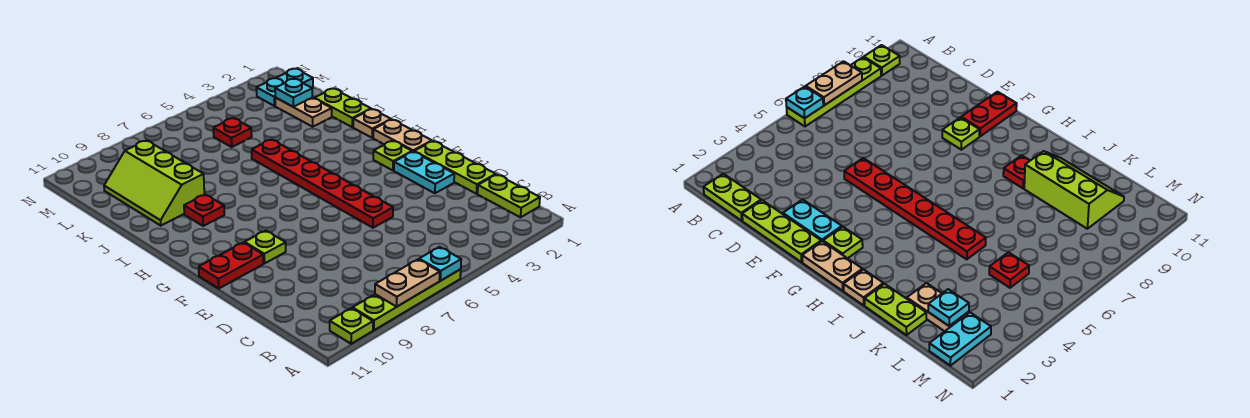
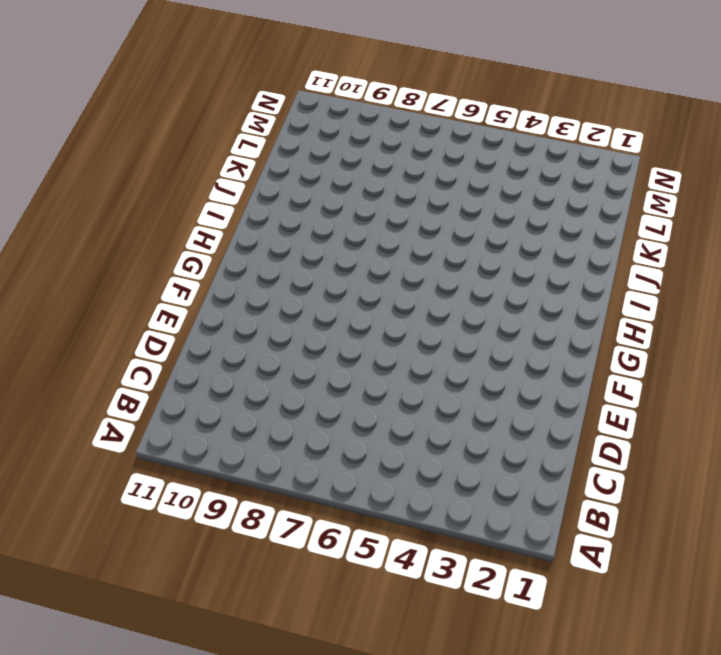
none -> lime plate A6:A9 level 1
none -> lime plate A10 level 1
none -> lime plate B1:C1 level 1

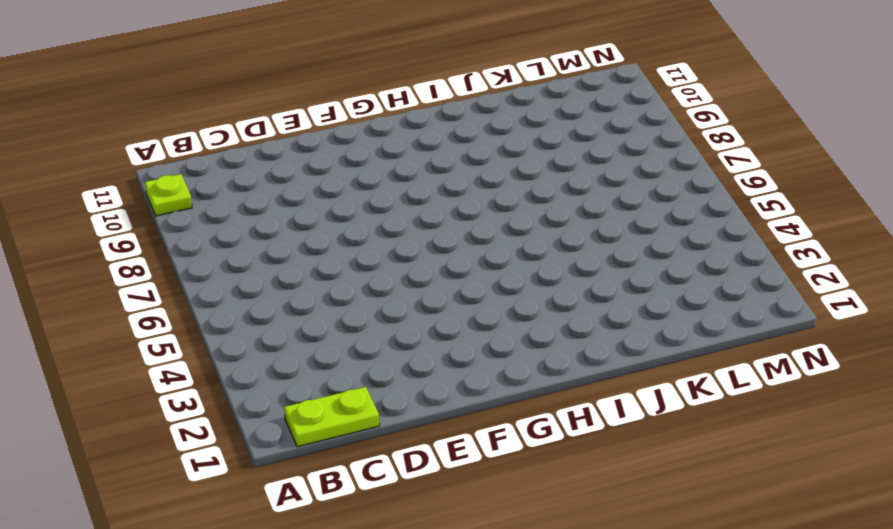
none -> lime plate A6:A9 level 1
none -> lime plate D1:F1 level 1
none -> cyan plate E2:F2 level 1

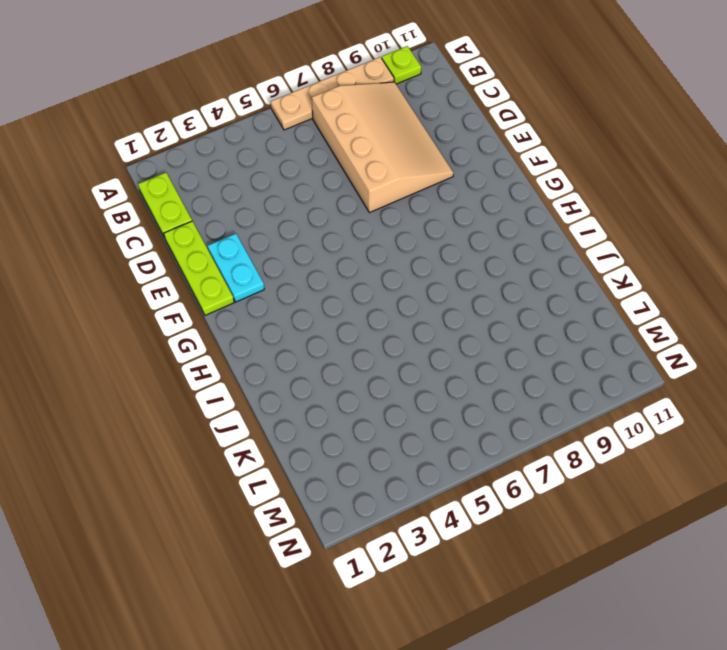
tan plate A6:A9 level 1 -> lime plate A6:A9 level 1
tan slope B7:E9 level 1 top 7 -> none
none -> red plate E5:J5 level 1
none -> lime plate F9 level 1
none -> red plate F10:F11 level 1

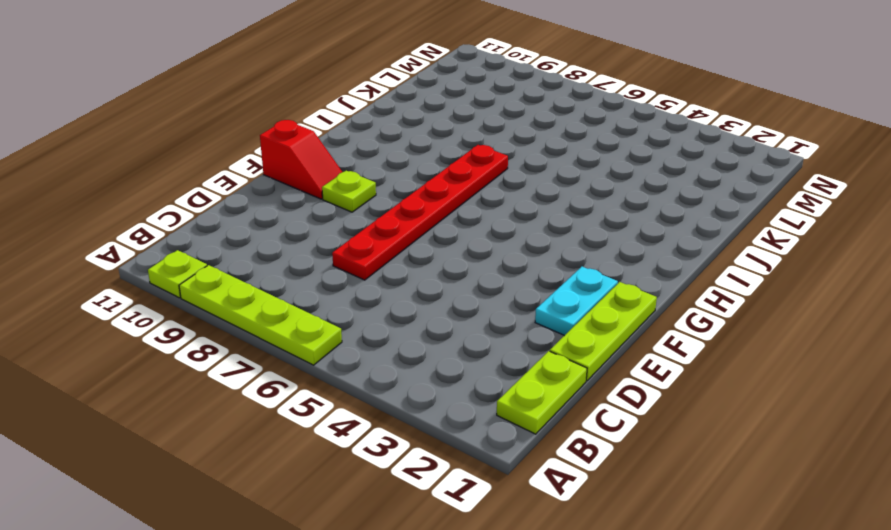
red plate D7:I7 level 1 -> red plate E5:J5 level 1
red slope F10:F11 level 1 top 11 -> red plate F10:F11 level 1
none -> tan plate G1:H1 level 1
none -> lime plate G2 level 1
none -> tan plate I1 level 1

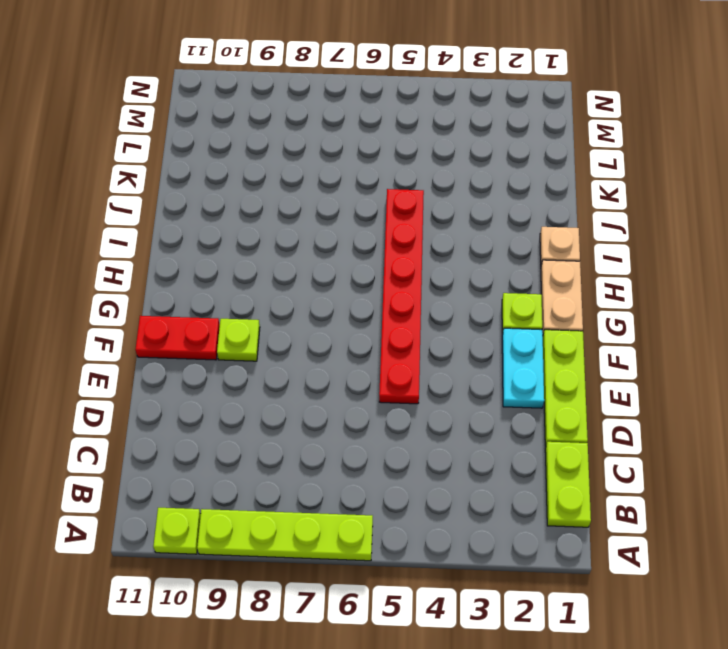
none -> red plate I9 level 1
none -> lime plate J1:K1 level 1
none -> lime slope J9:L10 level 1 top 9

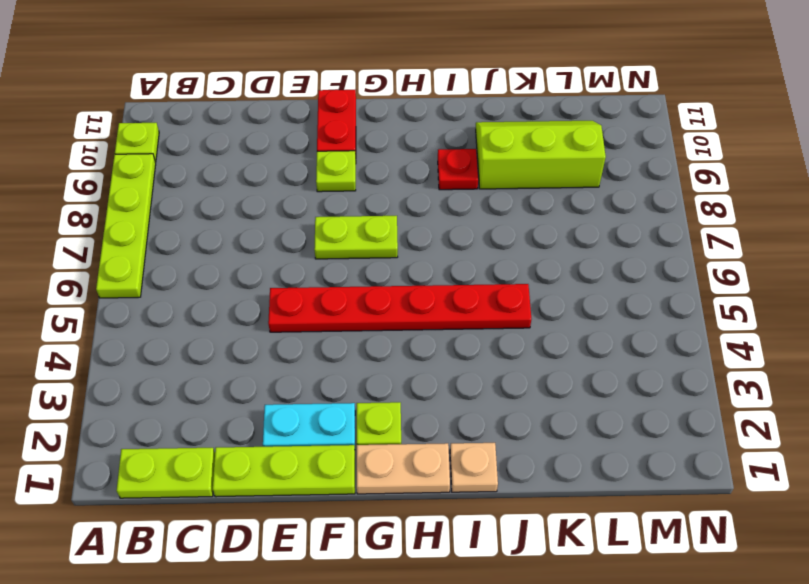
lime plate F7:G7 level 1 -> lime plate J1:K1 level 1
none -> tan plate K2:L2 level 1
none -> red plate L5 level 1
none -> cyan plate M1:M2 level 1

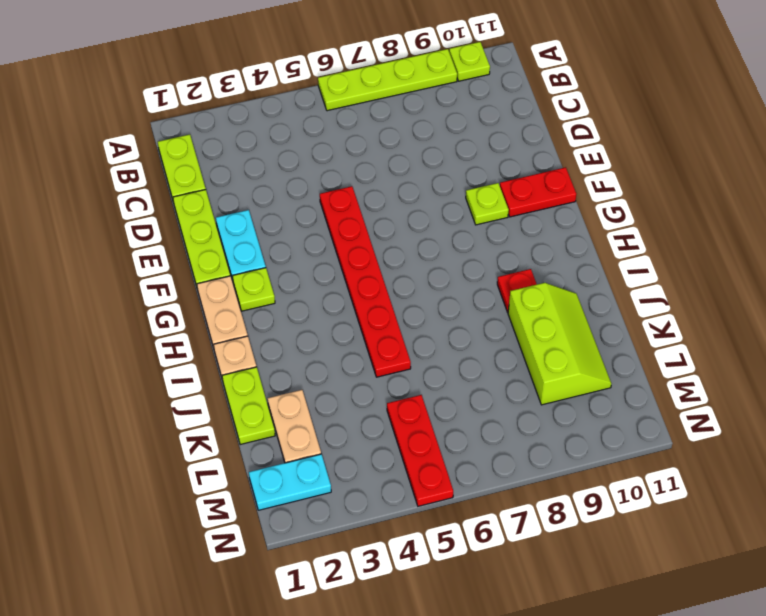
red plate L5:N5 level 1 -> red plate L5 level 1
none -> cyan plate A6 level 2
none -> tan plate A7:A8 level 2
none -> cyan plate L2 level 2

